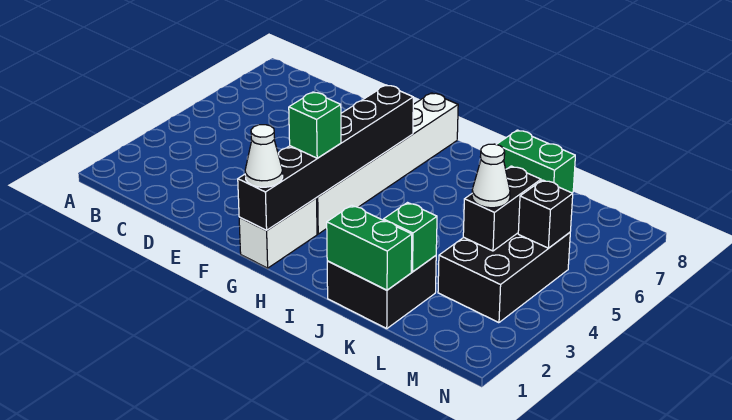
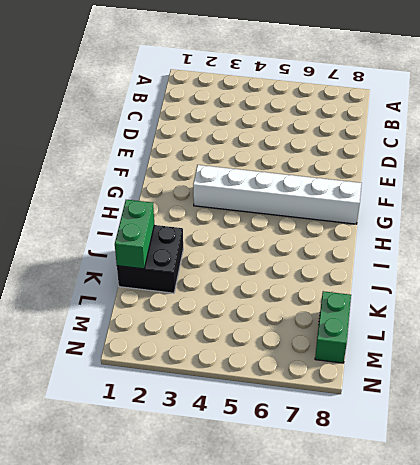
green brick L8:M8 level 1 -> green brick J8:K8 level 1
none -> white brick G1:G2 level 1
none -> black brick L3:M5 level 1
none -> black brick G1:G6 level 2

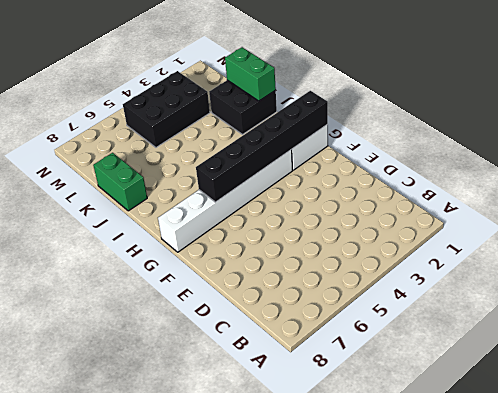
none -> green brick K2 level 2
none -> black brick L4:L5 level 2
none -> black brick M5 level 2

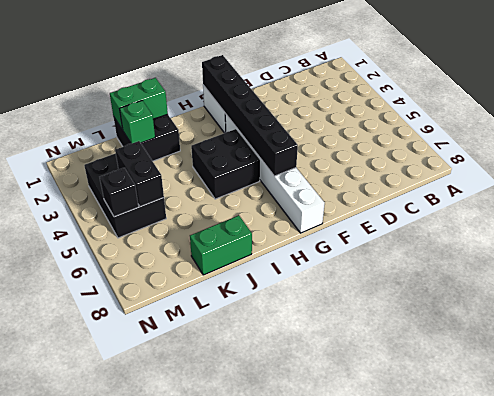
black brick H4:I5 level 1 -> none
none -> white cone G1 level 3
none -> green brick G3 level 3
none -> white cone L4 level 3

